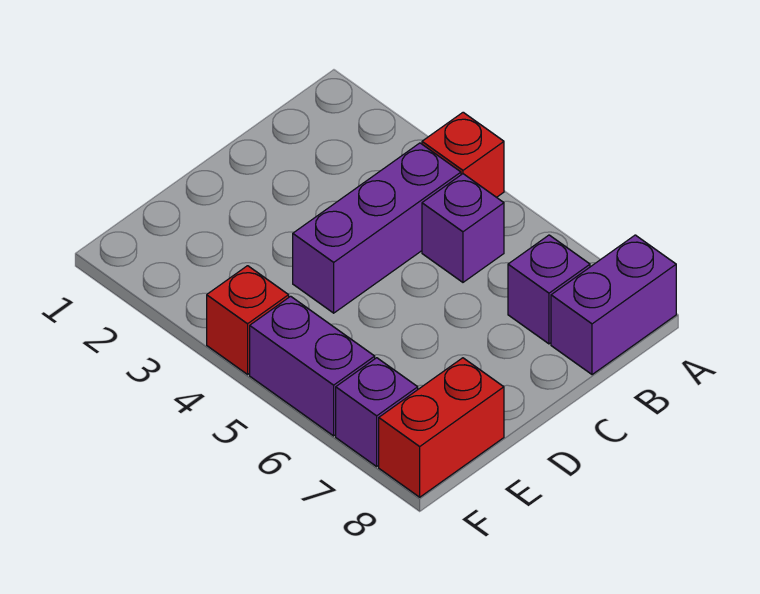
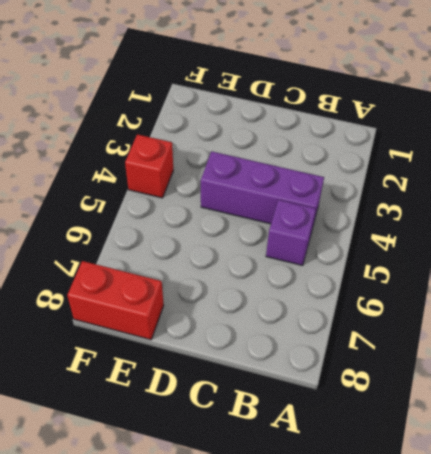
none -> red brick A4 level 1
none -> purple brick A8:B8 level 1

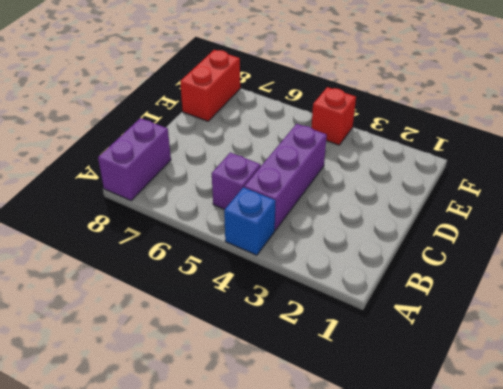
blue brick A4 level 1 -> red brick A4 level 1
none -> purple brick B7 level 1
none -> purple brick F5:F6 level 1

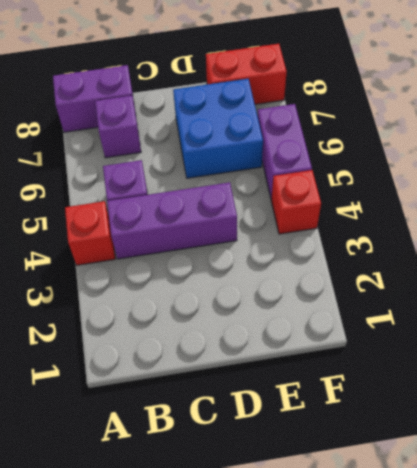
blue brick D6:E7 level 1 -> none
none -> purple brick F7 level 1

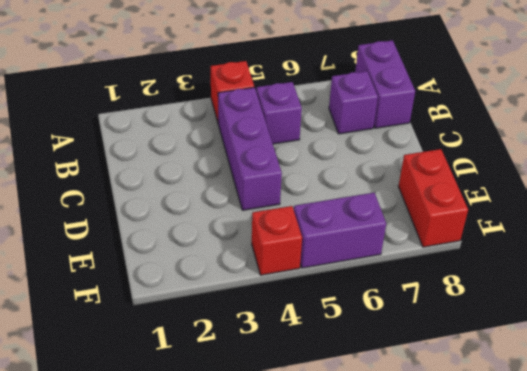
none -> purple brick F7 level 1

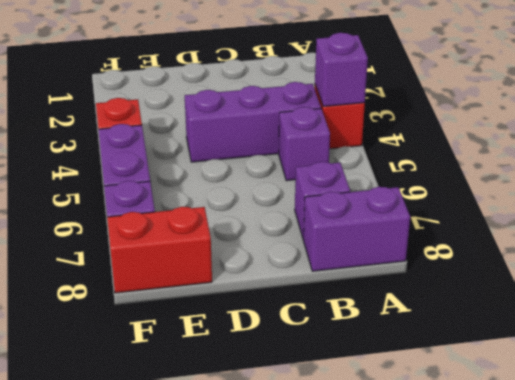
purple brick A4 level 2 -> none

